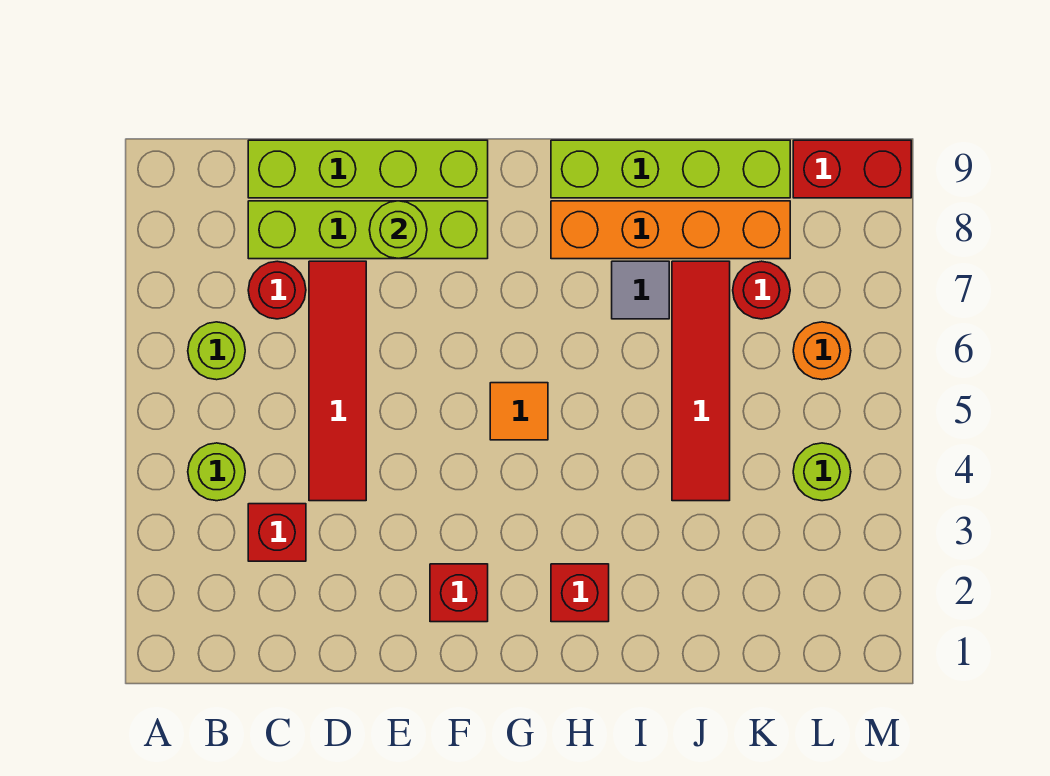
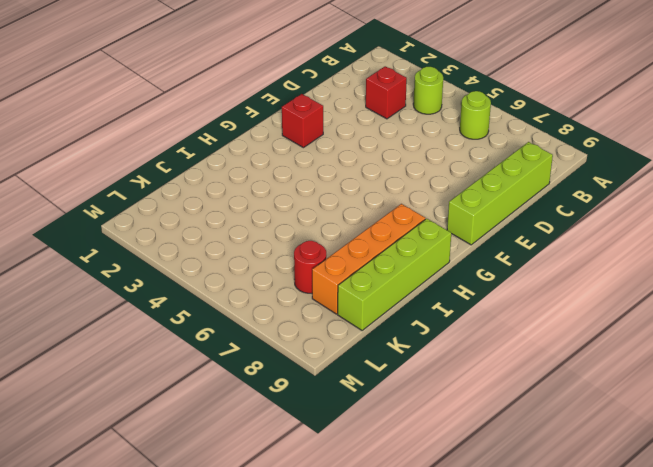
none -> red round brick C7 level 1
none -> lime brick C8:F8 level 1
none -> red tile D4:D7 level 1

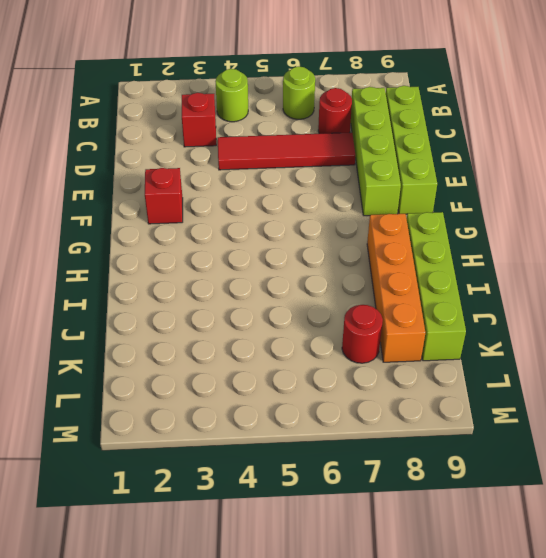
none -> orange tile G5 level 1
none -> red brick H2 level 1
none -> grey tile I7 level 1

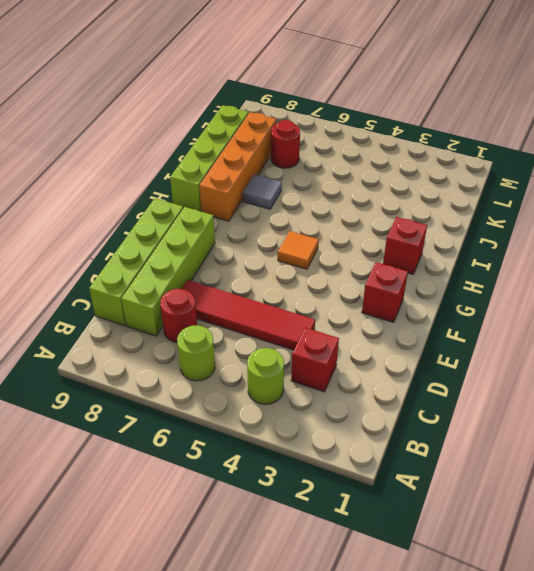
none -> red tile J4:J7 level 1
none -> lime round brick L4 level 1
none -> orange round brick L6 level 1

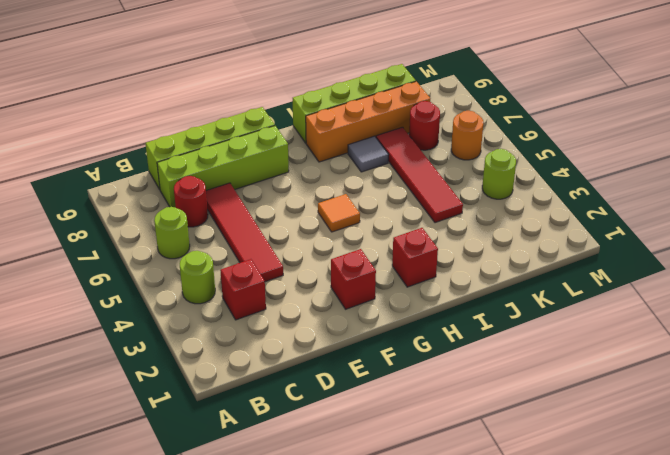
none -> red brick L9:M9 level 1
none -> lime round brick E8 level 2

